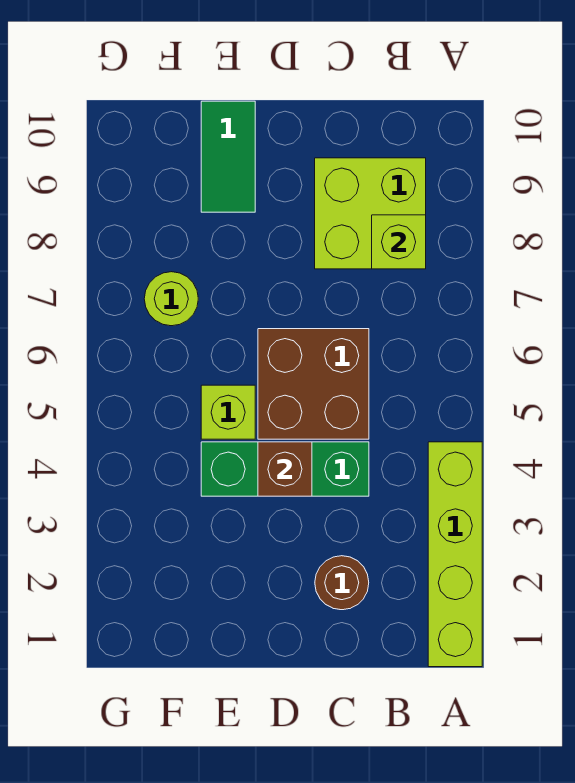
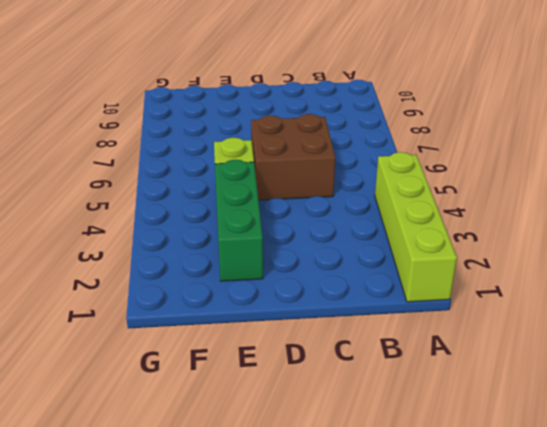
green brick E2:E4 level 1 -> green brick C4:E4 level 1
none -> lime brick B8:C9 level 1
none -> brown round brick C2 level 1

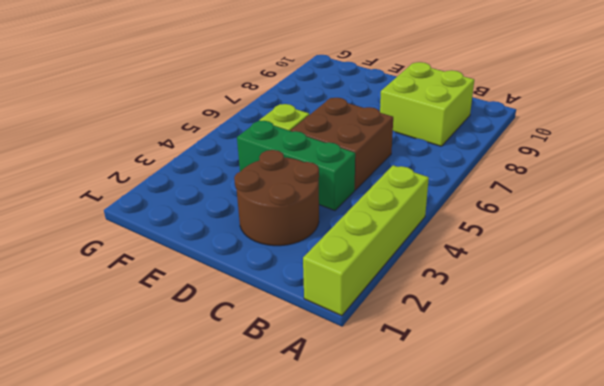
brown round brick C2:D3 level 1 -> brown round brick C2 level 1
none -> green tile E9:E10 level 1
none -> lime round brick F7 level 1

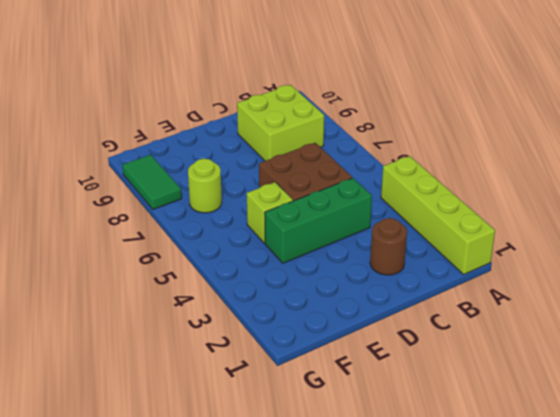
green tile G8:G9 level 1 -> green tile E9:E10 level 1
none -> lime brick B8 level 2
none -> brown brick D4 level 2

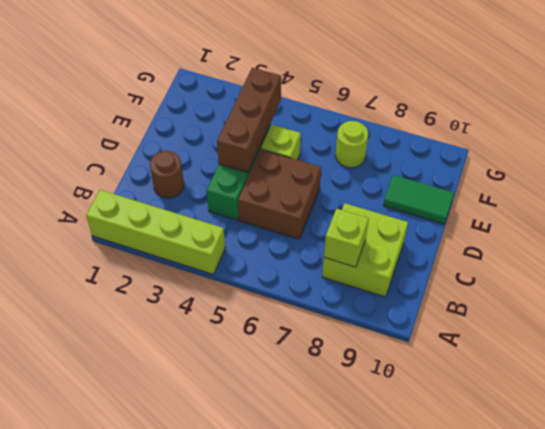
brown brick D4:F4 level 2 -> brown brick D4 level 2

